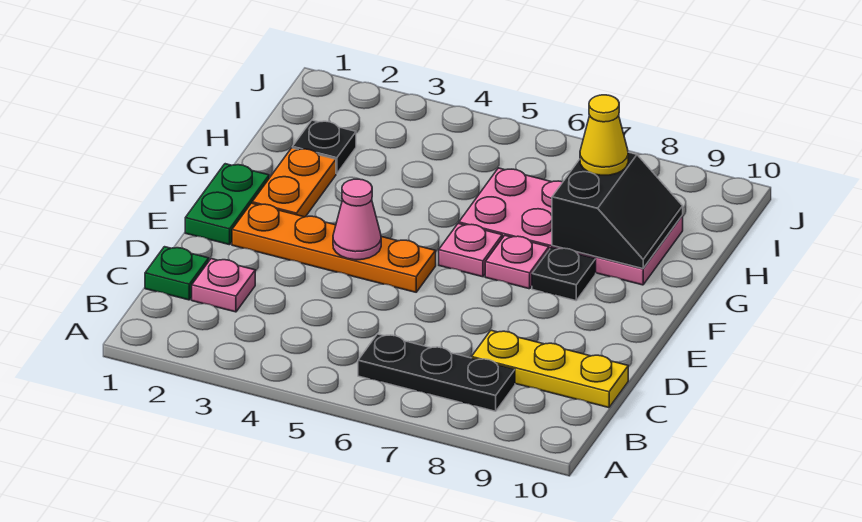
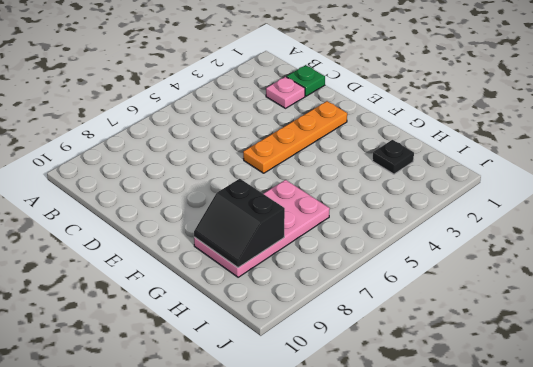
none -> black plate B6:B8 level 1
none -> yellow plate C8:C10 level 1
none -> green plate E1:F1 level 1

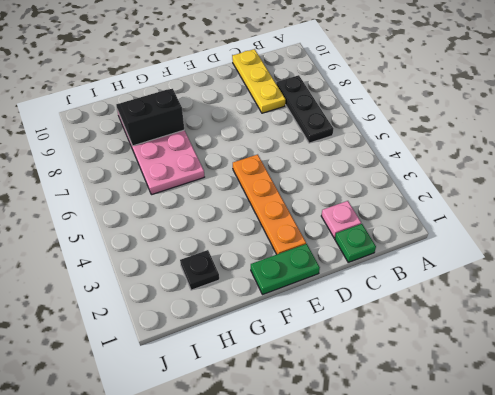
none -> orange plate F2:G2 level 1
none -> pink plate F6 level 1
none -> pink plate F7 level 1

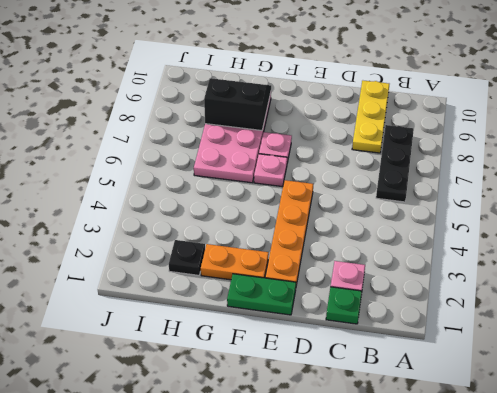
none -> black plate F8 level 1
none -> pink cone E4 level 2
none -> yellow cone H8 level 3

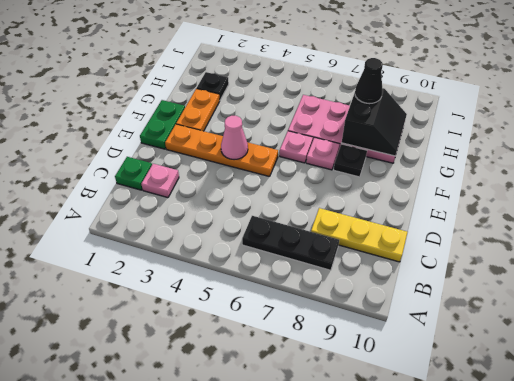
black cone H8 level 3 -> yellow cone H8 level 3

